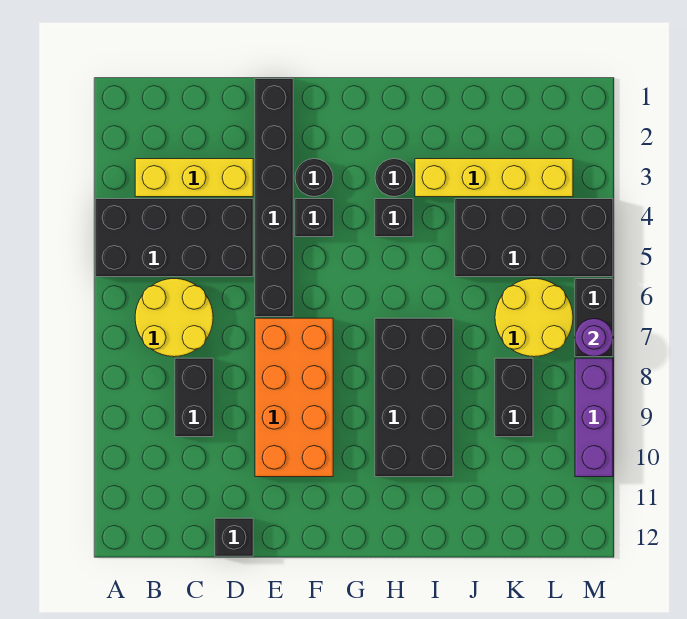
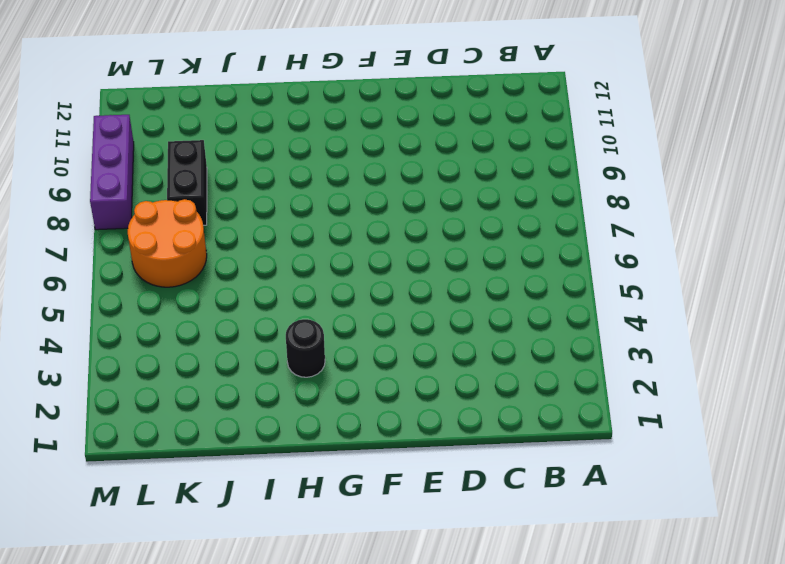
orange round brick K6:L7 level 1 -> yellow round brick K6:L7 level 1
none -> black brick A4:D5 level 1
none -> yellow brick B3:D3 level 1
none -> yellow round brick B6:C7 level 1

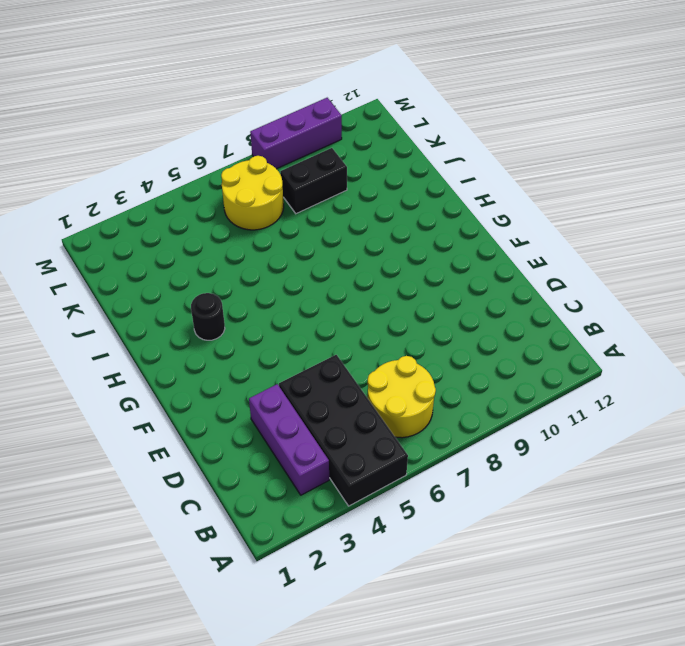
purple brick B3:D3 level 1 -> yellow brick B3:D3 level 1
none -> black brick C8:C9 level 1
none -> black brick D12 level 1
none -> black brick E1:E6 level 1

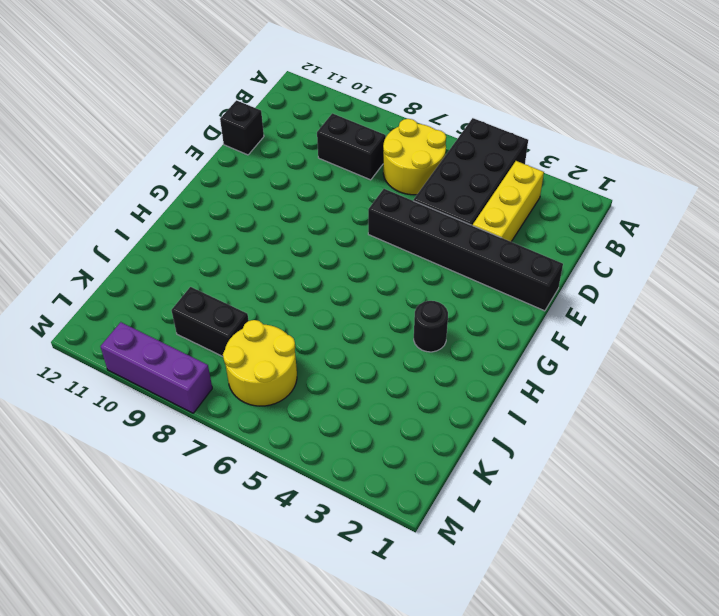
none -> orange brick E7:F10 level 1
none -> black round brick F3 level 1
none -> black brick F4 level 1

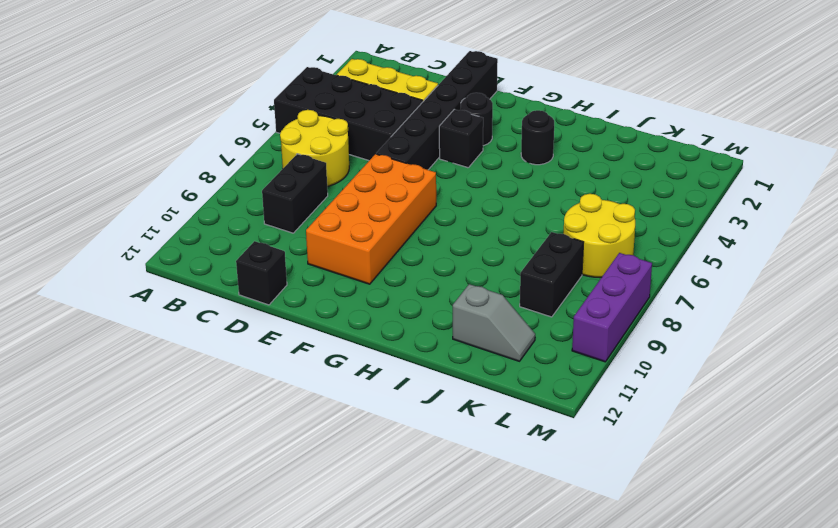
grey slope J11:K11 level 1 top J -> none
none -> black brick H4 level 1
none -> black brick H7:I10 level 1
none -> yellow brick I3:L3 level 1

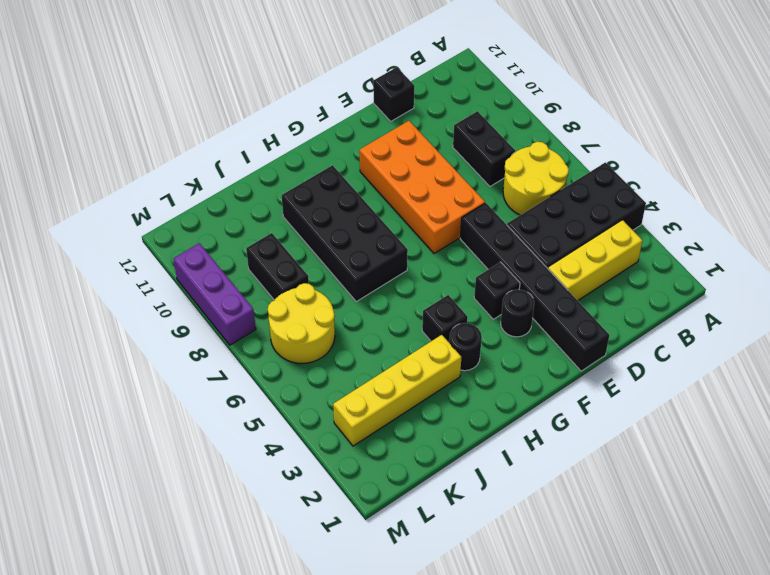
none -> black brick J4:M5 level 1
none -> black brick M6:M7 level 1
none -> purple round brick M7 level 2

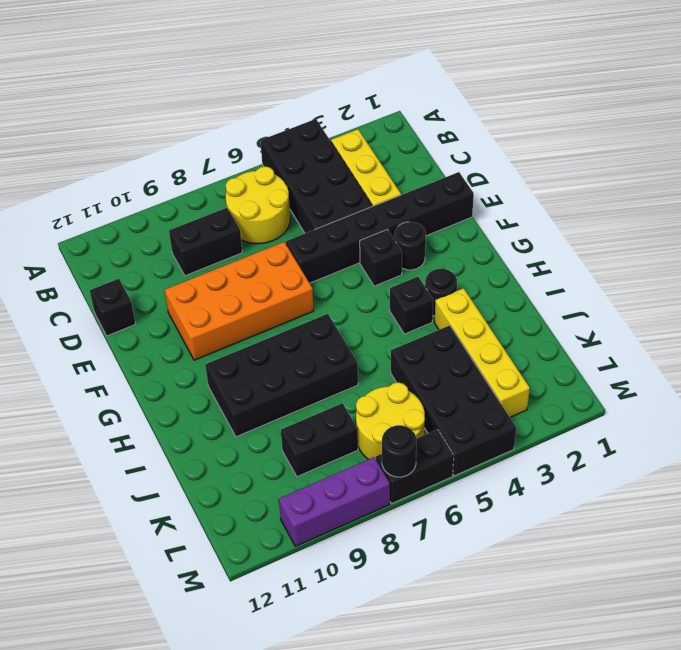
black round brick M7 level 2 -> purple round brick M7 level 2

